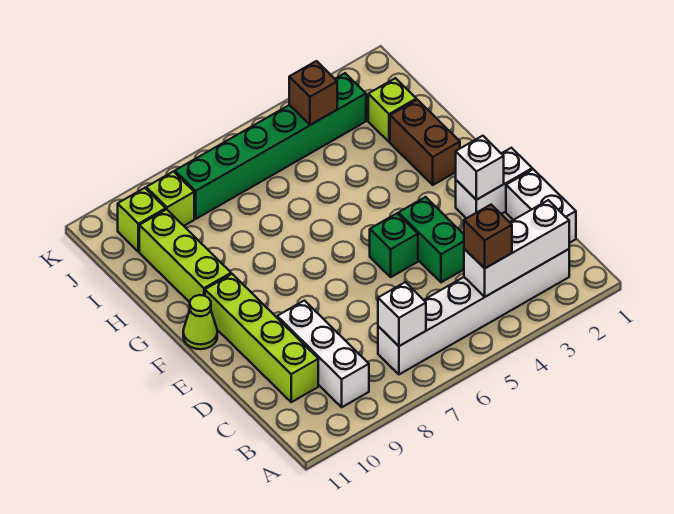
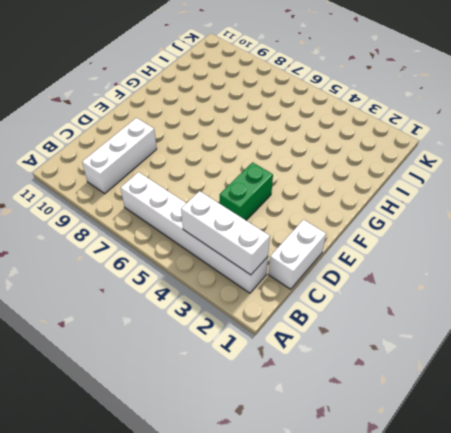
none -> lime brick C10:F10 level 1
none -> white brick E1:E2 level 1
none -> green brick E5 level 1

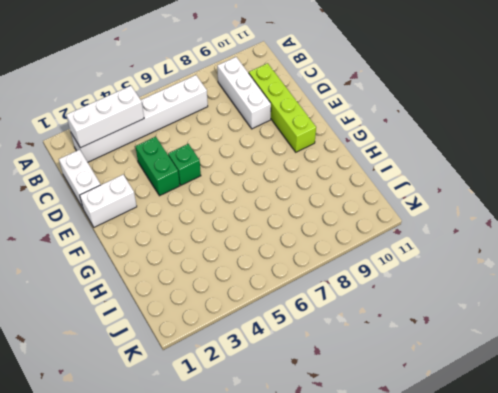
none -> lime cone F11 level 1
none -> brown brick G2:H2 level 1
none -> lime brick G10:I10 level 1

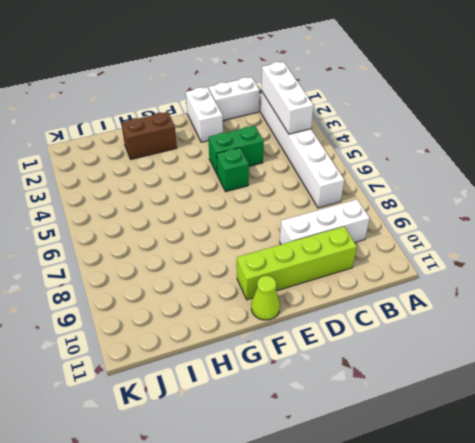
none -> lime brick G10:I10 level 1
none -> lime brick I2 level 1
none -> green brick J3:J8 level 1

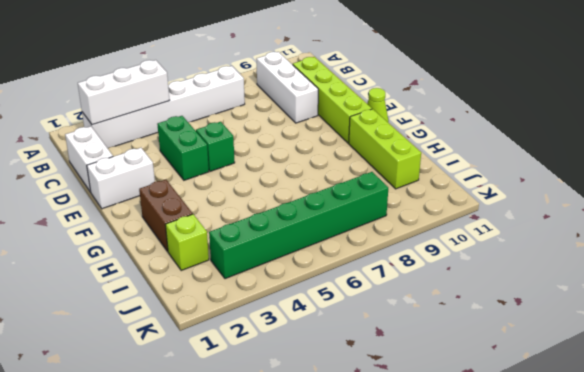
none -> lime brick J9 level 1
none -> lime brick J10 level 1
none -> white brick B7 level 2

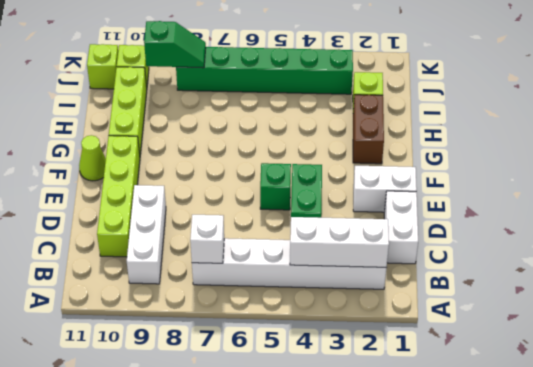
green slope J8:J9 level 2 top 9 -> none
lime brick J11 level 1 -> lime brick J9 level 1
none -> white brick E2 level 2
none -> brown brick J4 level 2
none -> brown brick B4 level 3

